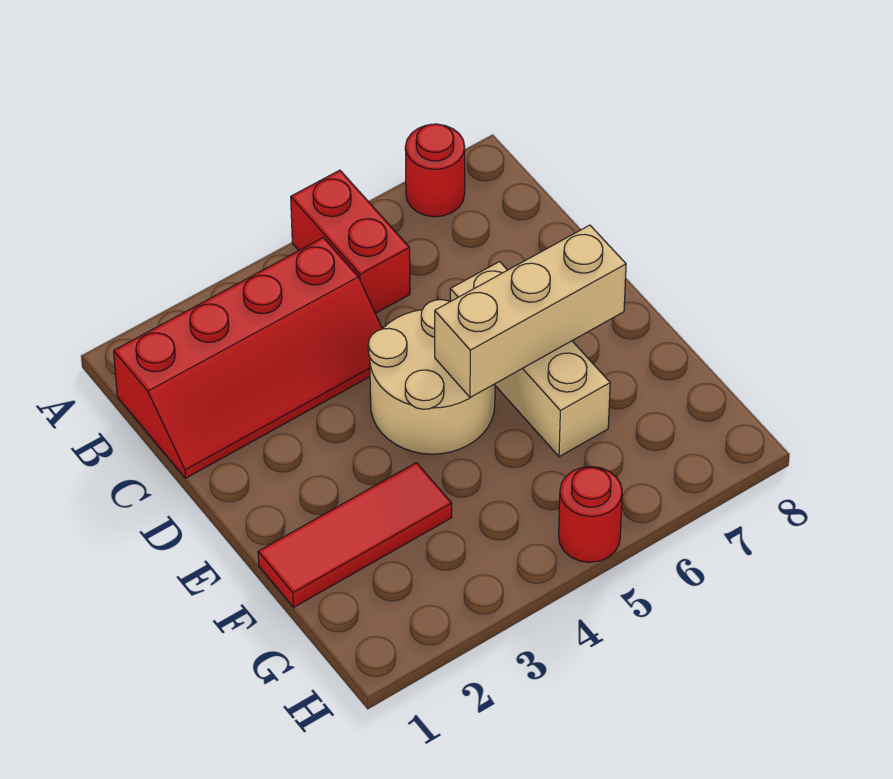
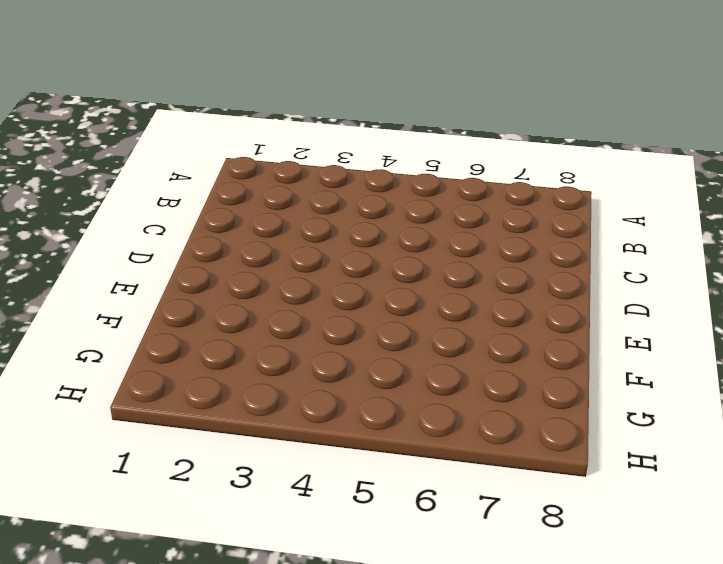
none -> red brick A5:B5 level 1
none -> red round brick A7 level 1

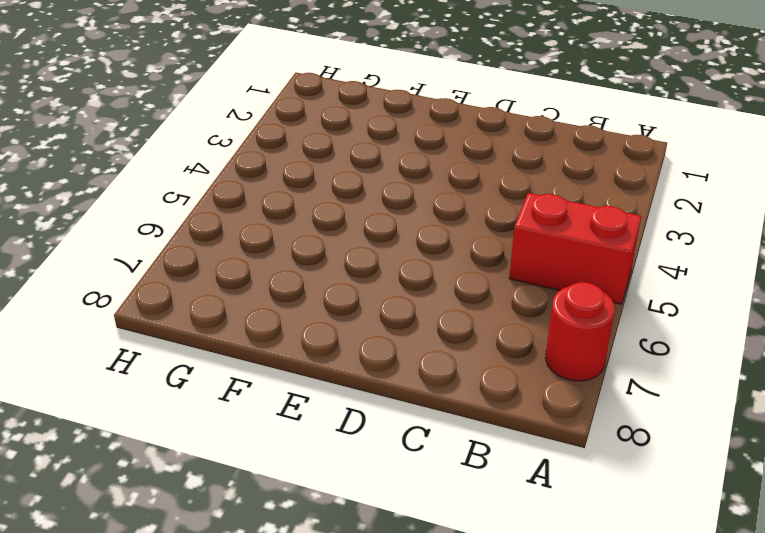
none -> red slope B1:C4 level 1 top B
none -> tan round brick D4:E5 level 1

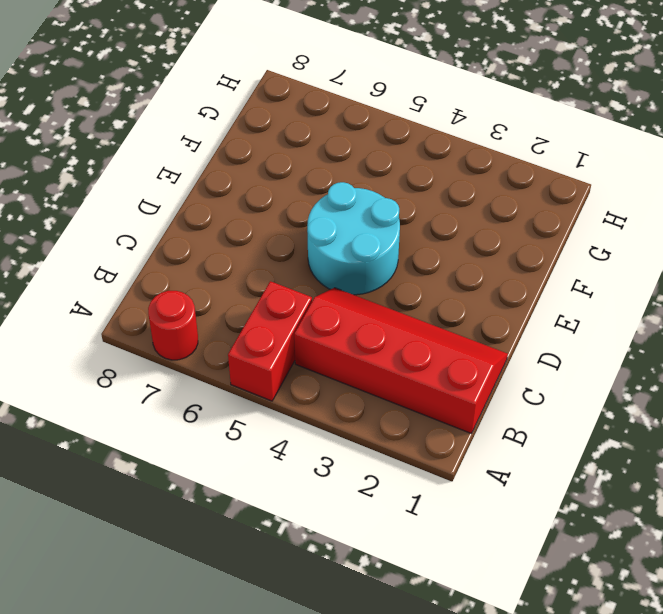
cyan round brick D4:E5 level 1 -> tan round brick D4:E5 level 1
none -> tan brick D6:F6 level 1
none -> red tile F1:F3 level 1

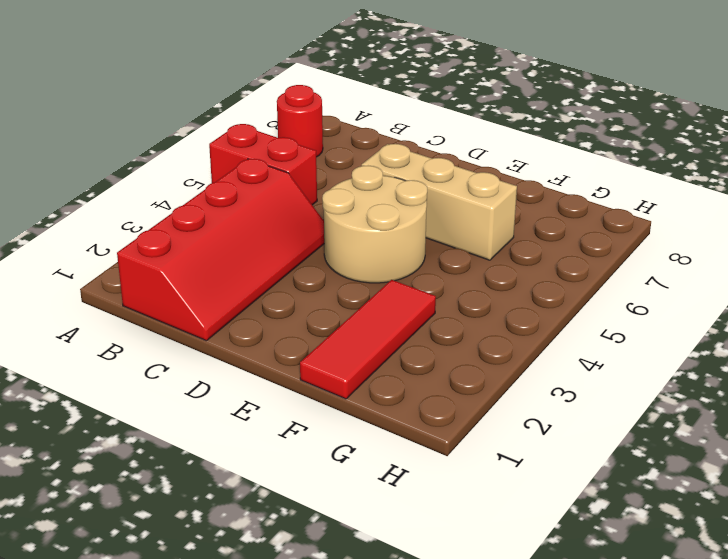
none -> red round brick H5 level 1
none -> tan brick E5:E7 level 2

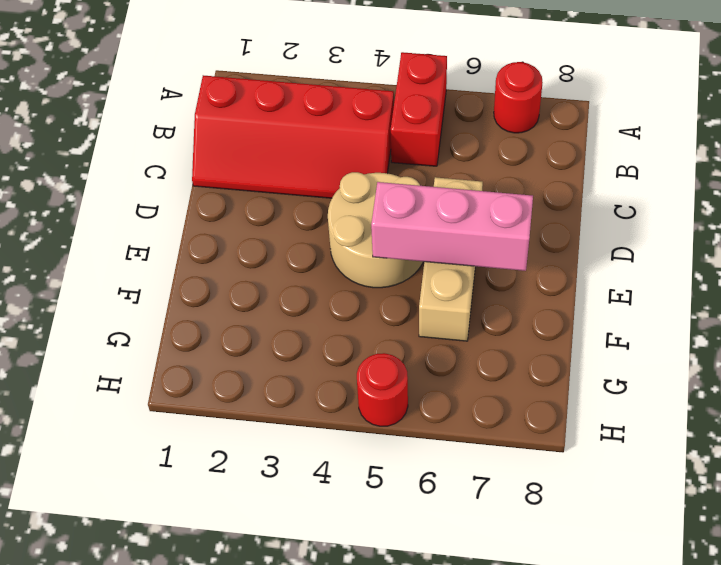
pink brick E5:E7 level 2 -> tan brick E5:E7 level 2
none -> red tile F1:F3 level 1

